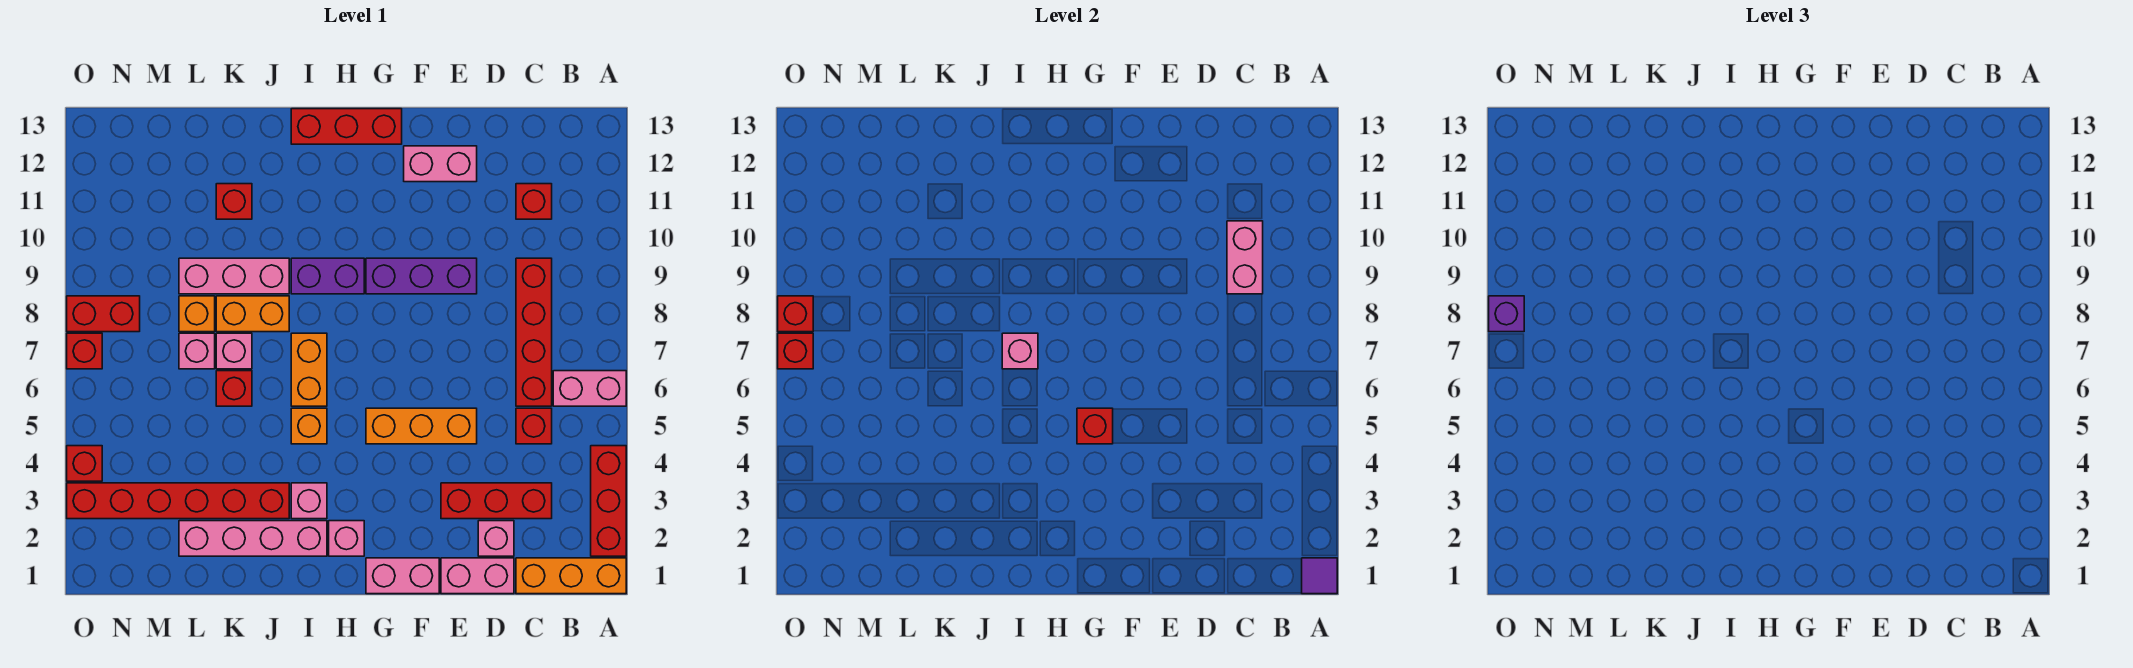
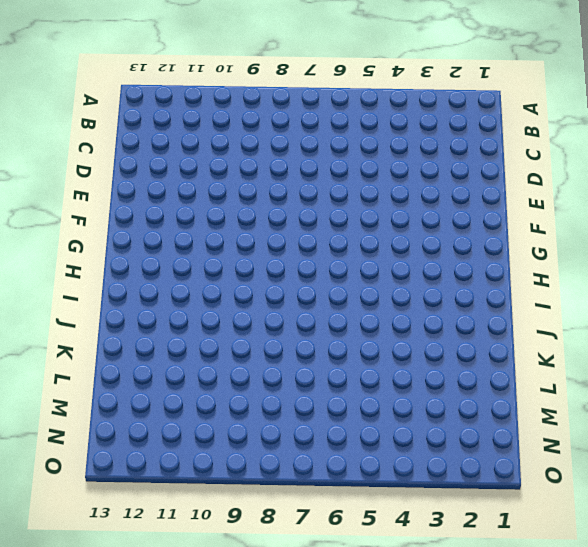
none -> orange brick A1:C1 level 1
none -> red brick A2:A4 level 1
none -> pink brick A6:B6 level 1
none -> red brick C3:E3 level 1

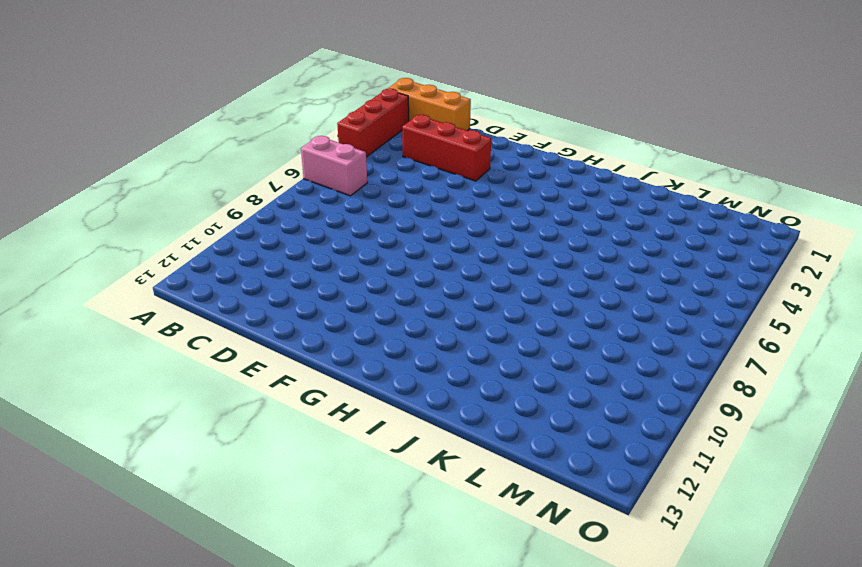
none -> red brick C5 level 1
none -> red brick C6:C9 level 1
none -> red brick C11 level 1
none -> pink brick D1:E1 level 1

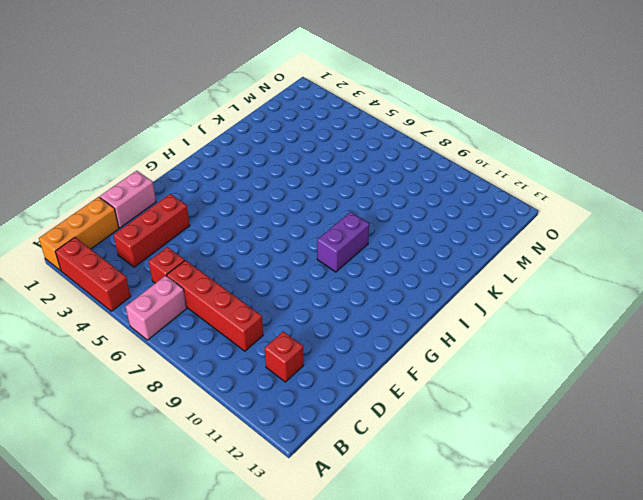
none -> pink brick D2 level 1
none -> orange brick E5:G5 level 1
none -> purple brick E9:G9 level 1
none -> pink brick E12:F12 level 1

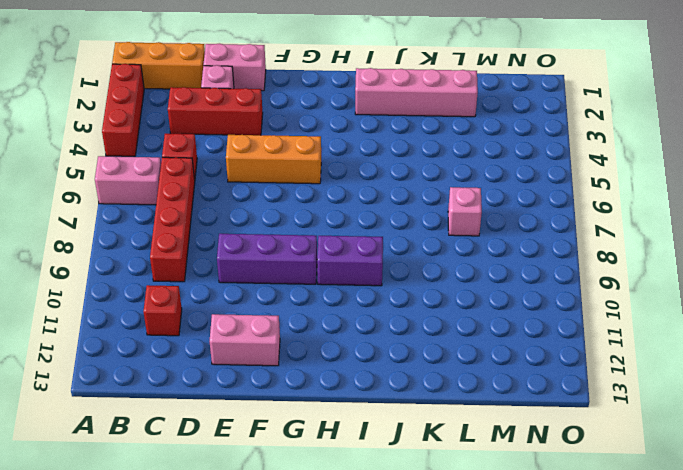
none -> pink brick F1:G1 level 1
none -> red brick G13:I13 level 1
none -> pink brick H2 level 1
none -> pink brick I3 level 1

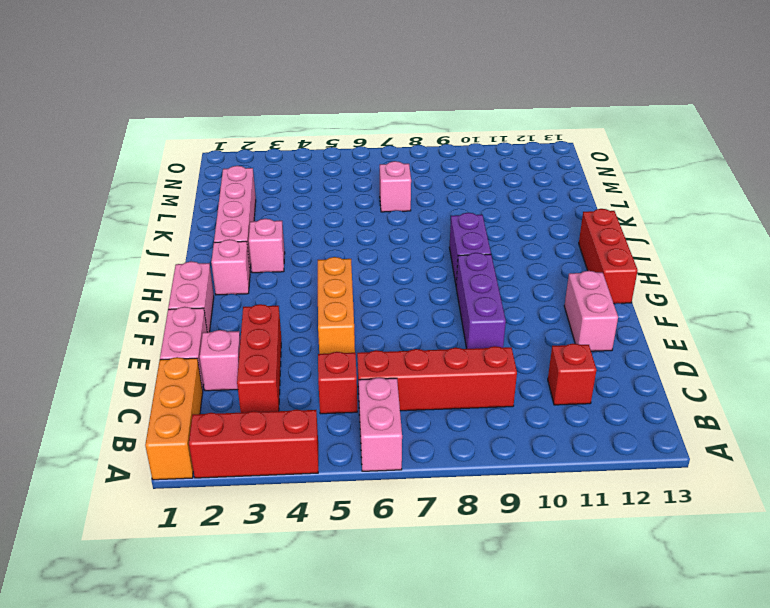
none -> orange brick I5 level 1
none -> orange brick I6:I7 level 1
none -> red brick J3:O3 level 1
none -> orange brick J8:K8 level 1

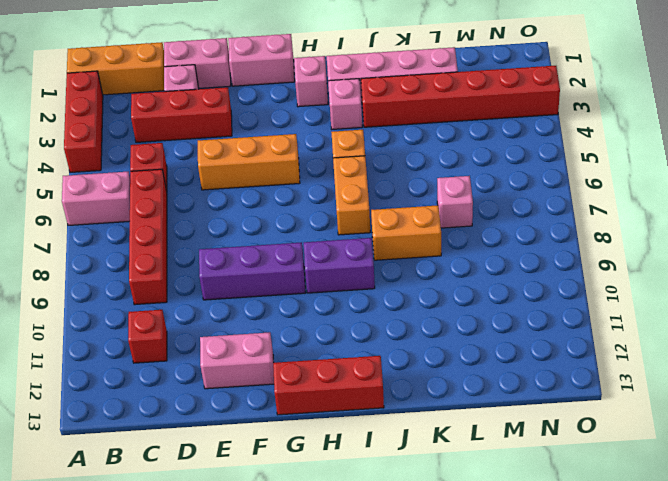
none -> pink brick J9:L9 level 1
none -> red brick K6 level 1
none -> pink brick K7 level 1
none -> red brick K11 level 1

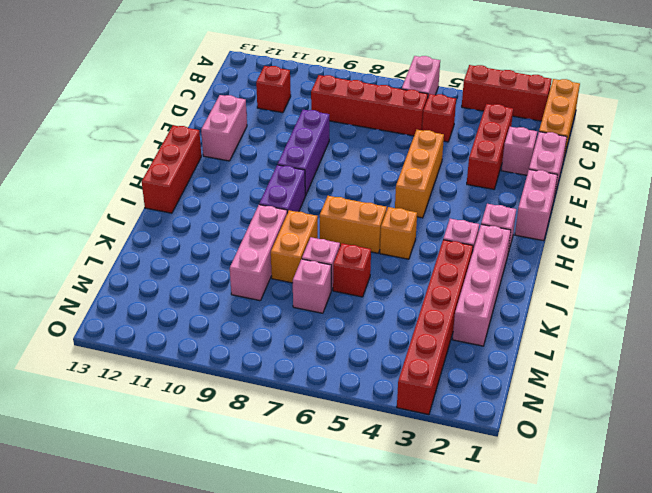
none -> red brick K11 level 1
none -> orange brick L8 level 1
none -> red brick N8:O8 level 1
none -> red brick O4 level 1

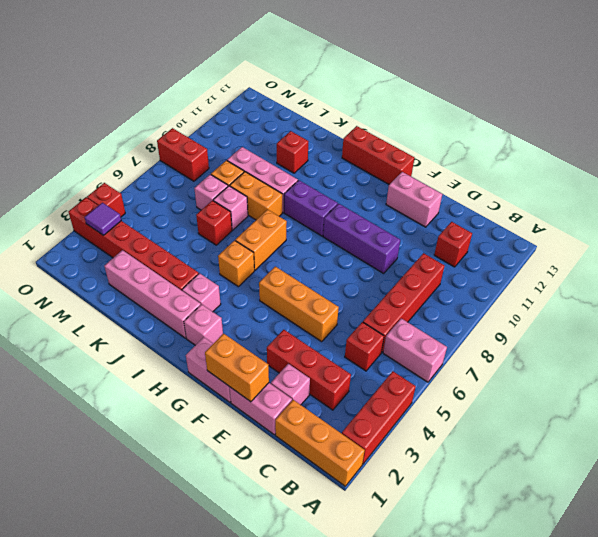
orange brick E1:F1 level 2 -> none
purple tile N3 level 2 -> purple tile A1 level 2
none -> red brick O7 level 1
none -> pink brick C9:C10 level 2
none -> red brick G5 level 2
none -> pink brick I7 level 2

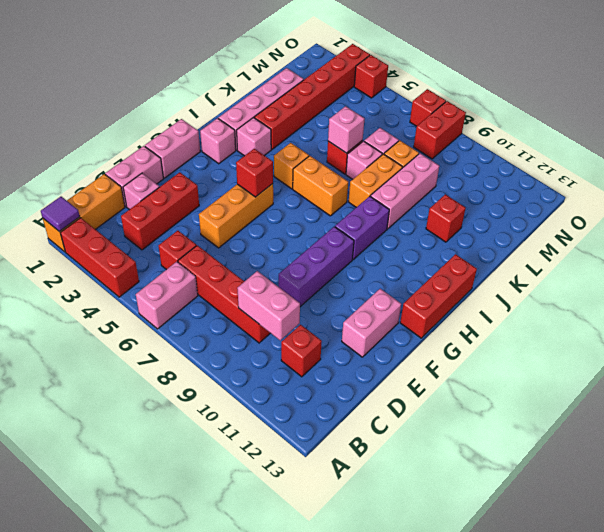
pink brick K6 level 2 -> pink brick I7 level 2
none -> red brick O7 level 2
none -> red brick O8 level 2
none -> purple brick O8 level 3

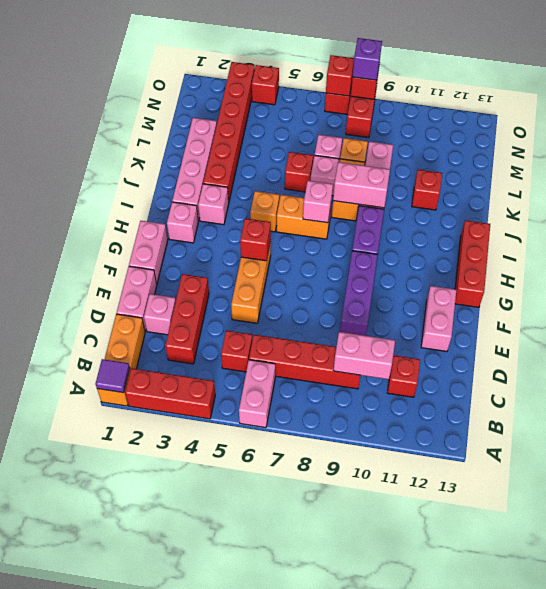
pink brick J8:J9 level 2 -> none

